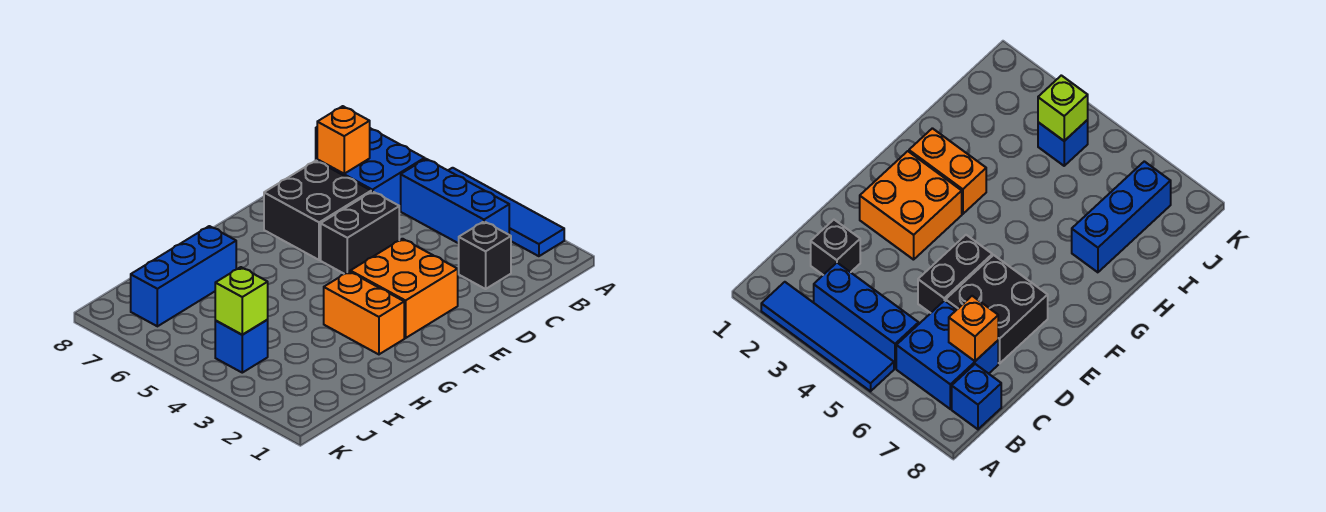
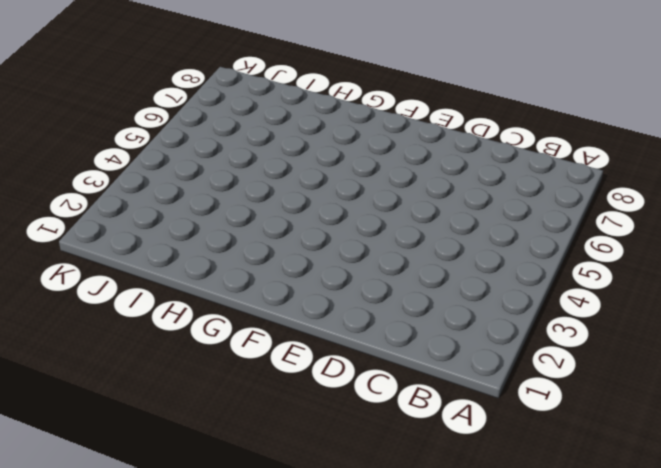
none -> blue tile A2:A5 level 1
none -> blue brick B3:B5 level 1
none -> blue brick B6:C7 level 1

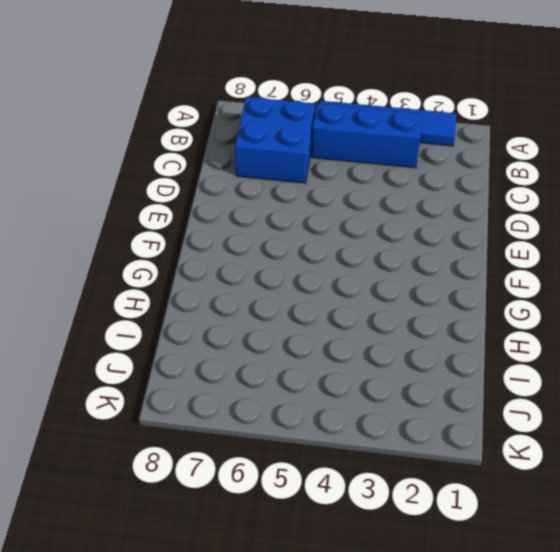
none -> blue brick B8 level 1
none -> black brick C2 level 1
none -> black brick D5:E5 level 1

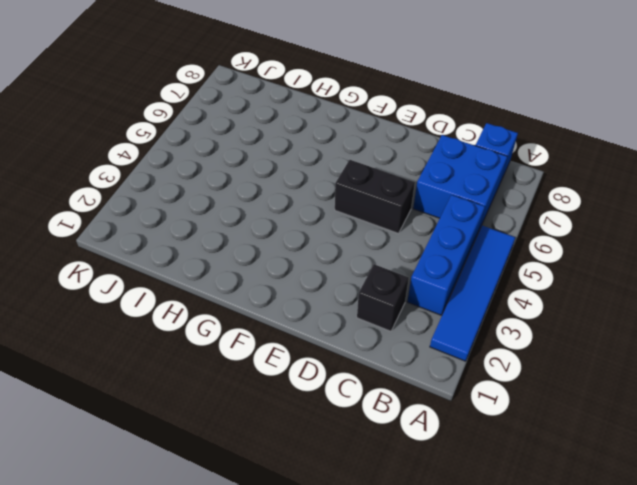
none -> black brick D6:E7 level 1
none -> orange brick E2:F3 level 1
none -> orange brick G2:G3 level 1

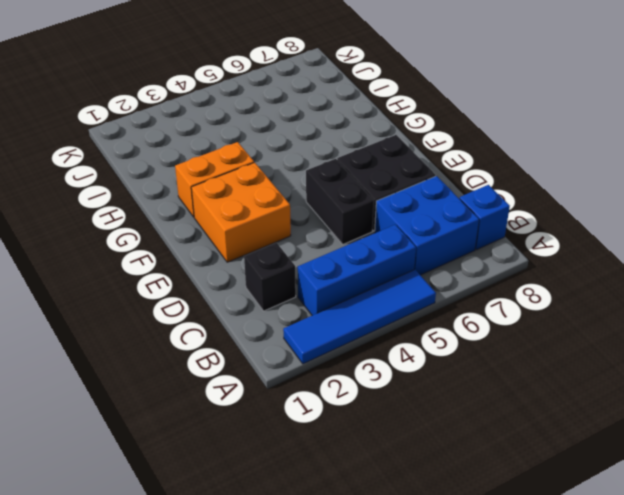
none -> blue brick H7:J7 level 1
none -> blue brick J4 level 1
none -> orange brick C7 level 2

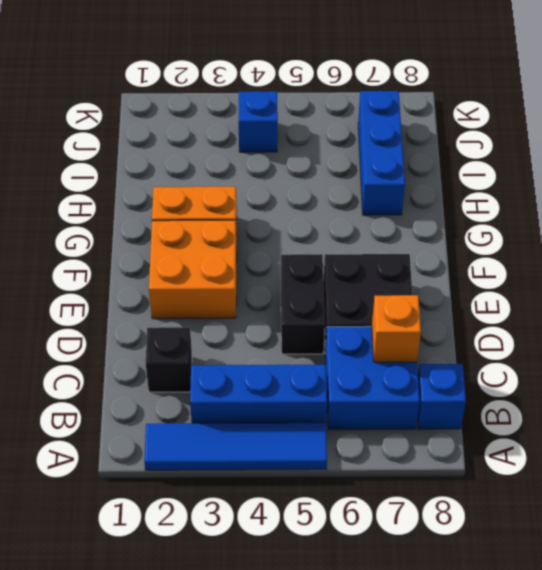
none -> lime brick J4 level 2

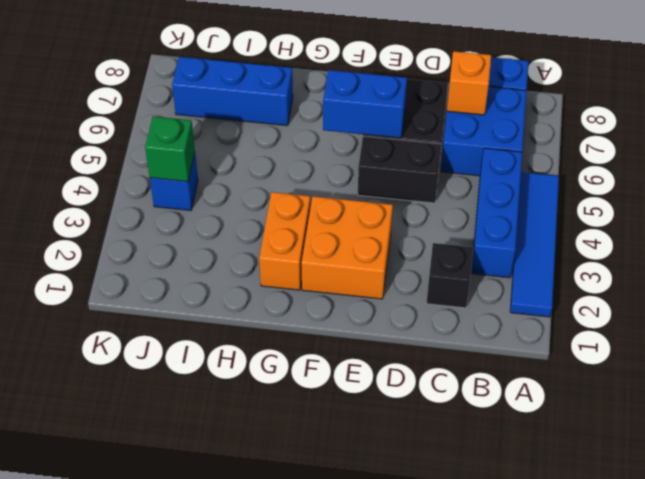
blue brick E6:F6 level 2 -> none
green brick J4 level 2 -> lime brick J4 level 2

